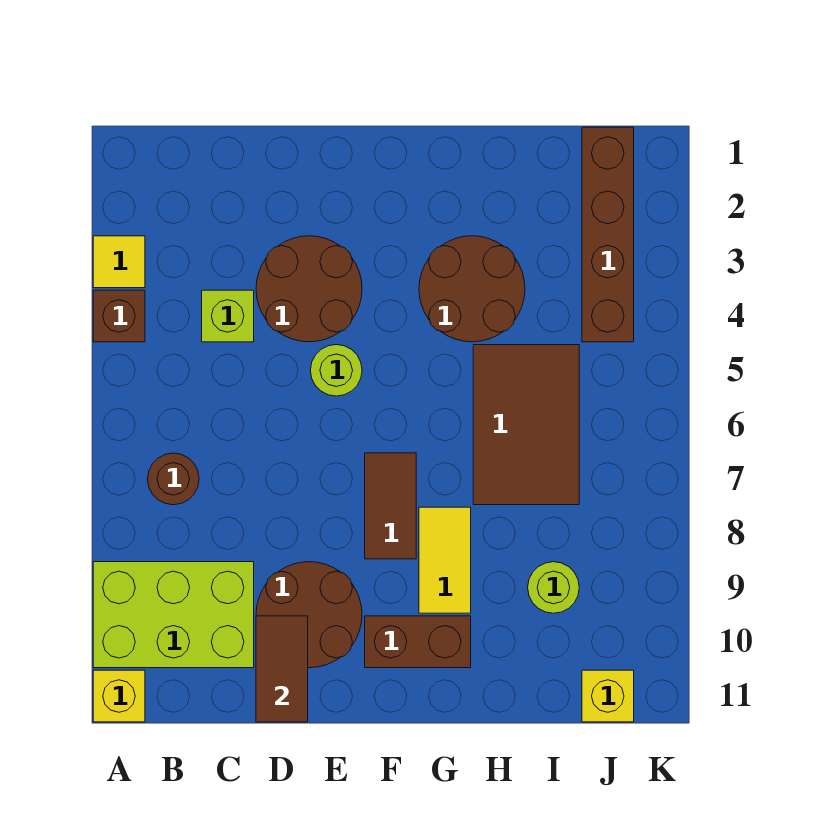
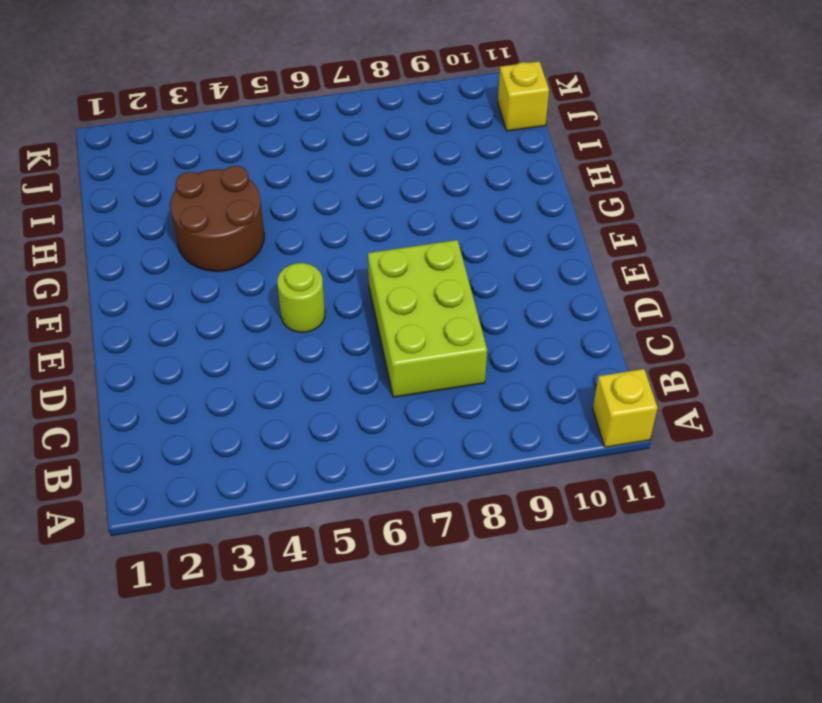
lime brick C7:E8 level 1 -> lime brick A9:C10 level 1
none -> yellow tile A3 level 1
none -> brown brick A4 level 1
none -> brown round brick B7 level 1

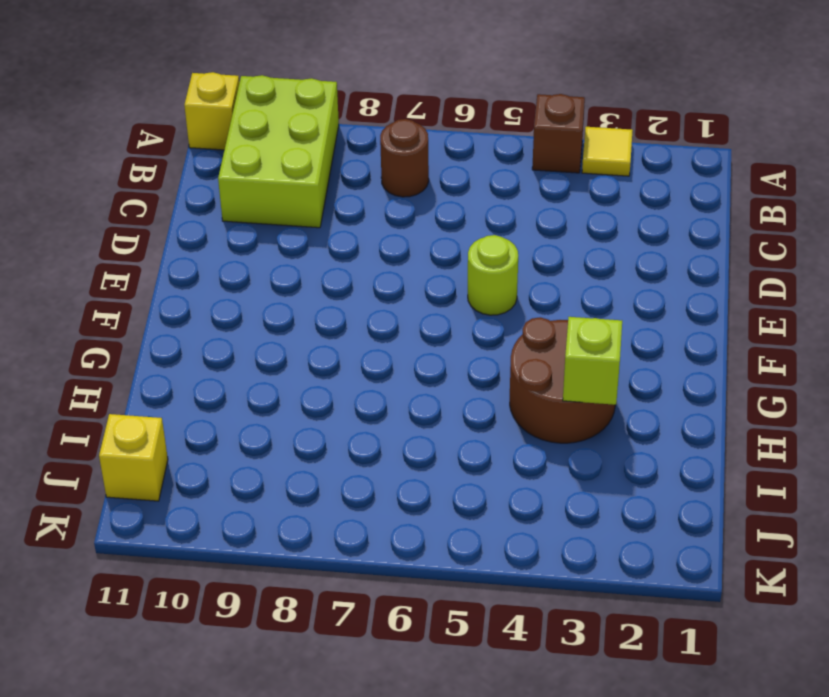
lime brick H3 level 2 -> lime brick C4 level 1
none -> brown round brick D3:E4 level 1
none -> brown round brick D9:E10 level 1
none -> brown tile F7:F8 level 1

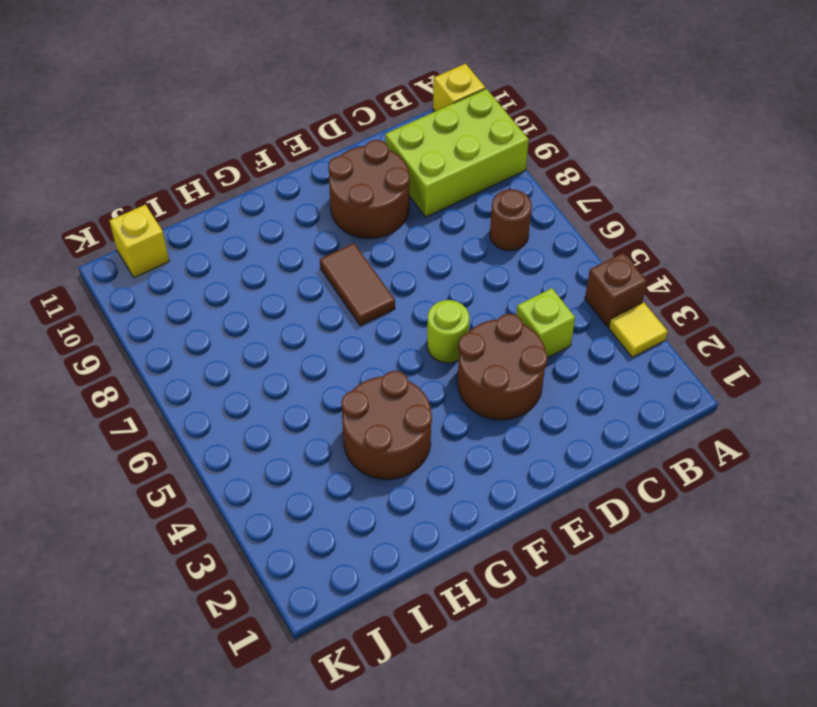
none -> brown brick F10:G10 level 1
none -> yellow tile G8:G9 level 1
none -> brown tile H5:I7 level 1

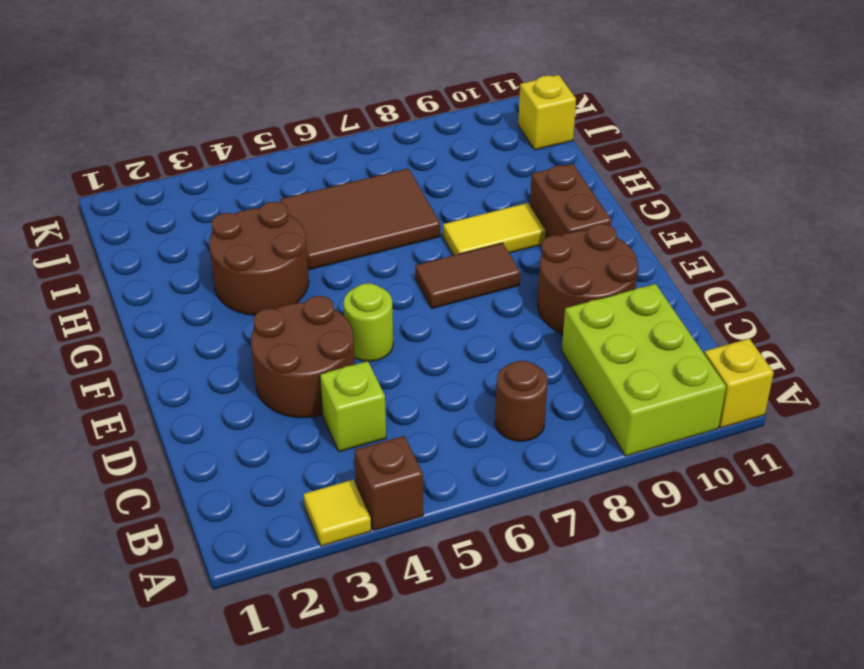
none -> lime round brick I9 level 1
none -> brown brick J1:J4 level 1
none -> brown tile D10:D11 level 2

